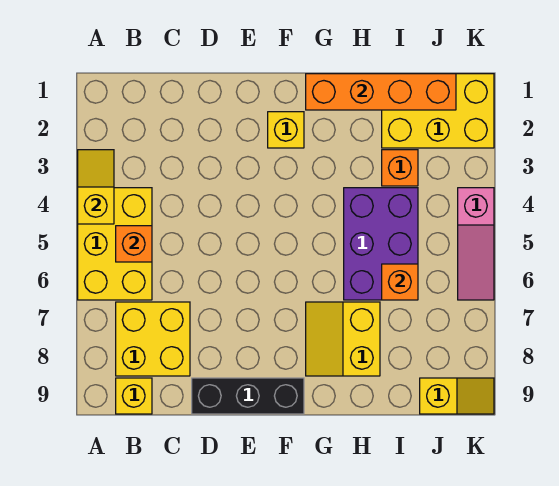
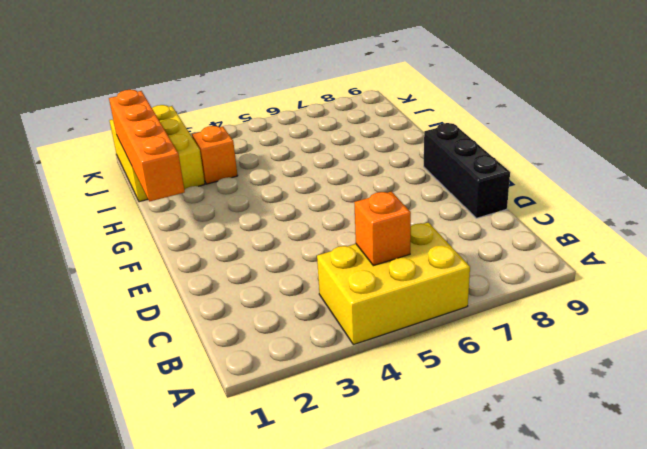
none -> yellow brick B7:C8 level 1
none -> yellow brick B9 level 1
none -> yellow brick F2 level 1

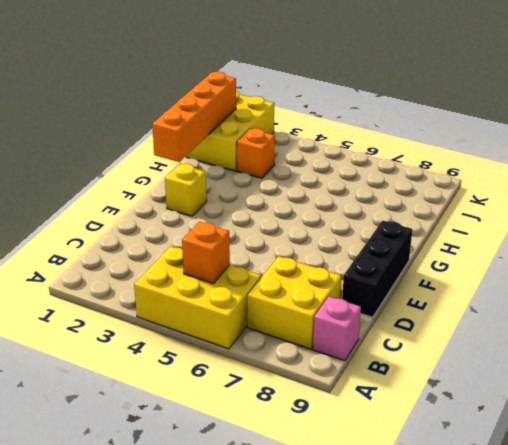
pink brick B9 level 1 -> yellow brick B9 level 1
none -> yellow slope G7:H8 level 1 top H
none -> purple brick H4:I6 level 1
none -> yellow slope J9:K9 level 1 top J

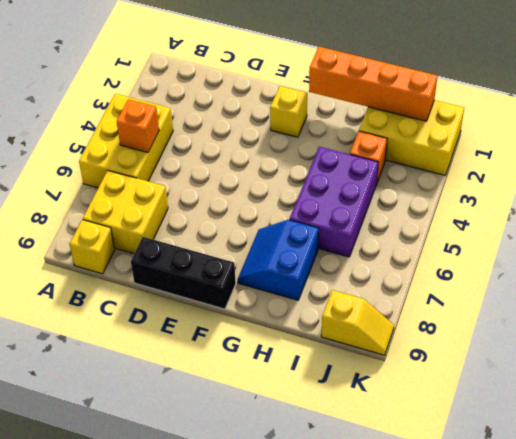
blue slope G7:H8 level 1 top H -> yellow slope G7:H8 level 1 top H
none -> pink slope K4:K6 level 1 top 4
none -> yellow slope A3:A4 level 2 top 4
none -> orange brick I6 level 2

